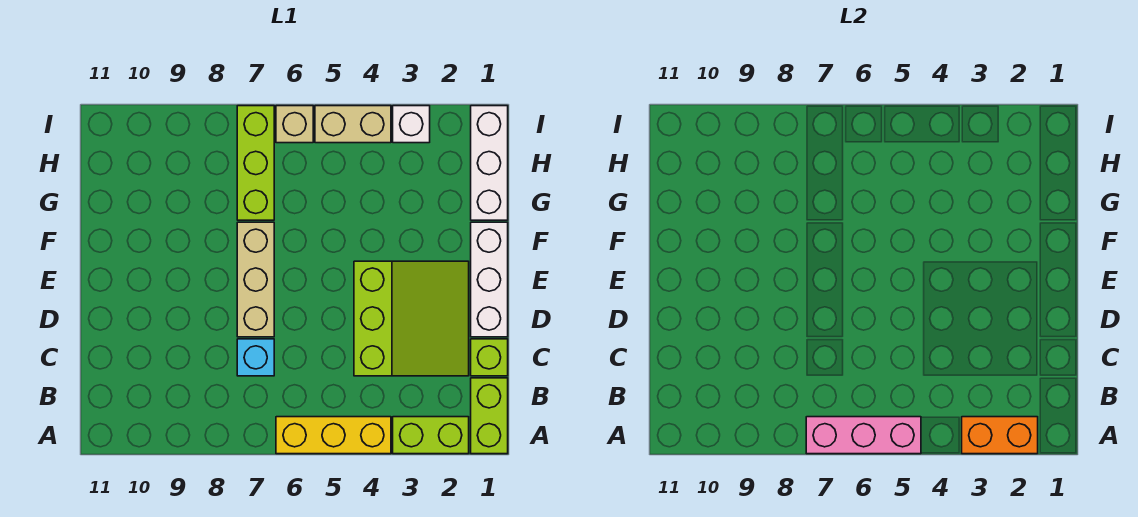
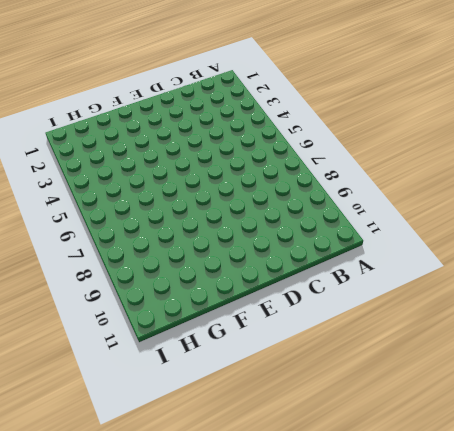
none -> lime brick A1:B1 level 1
none -> lime brick A2:A3 level 1
none -> yellow brick A4:A6 level 1

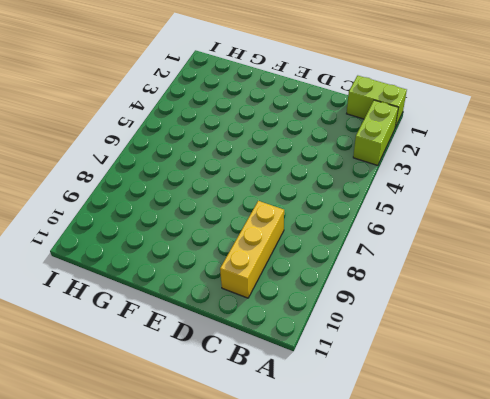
yellow brick C8:C10 level 1 -> yellow brick A4:A6 level 1
none -> lime brick C1 level 1
none -> lime slope C2:E4 level 1 top 4
none -> cyan brick C7 level 1

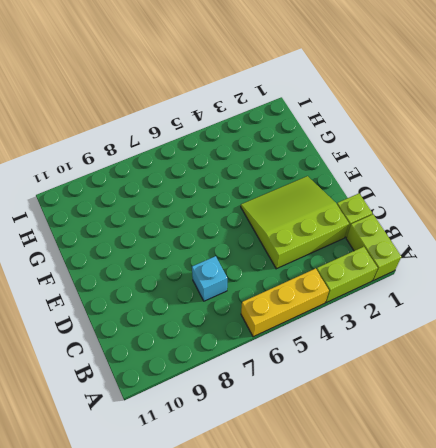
lime slope C2:E4 level 1 top C -> lime slope C2:E4 level 1 top 4
none -> white brick D1:F1 level 1
none -> tan brick D7:F7 level 1
none -> white brick G1:I1 level 1

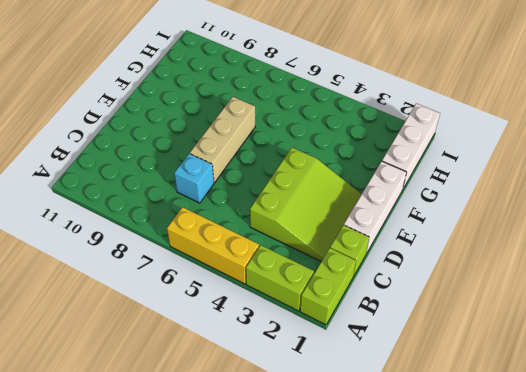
none -> lime brick G7:I7 level 1
none -> white brick I3 level 1
none -> tan brick I4:I5 level 1

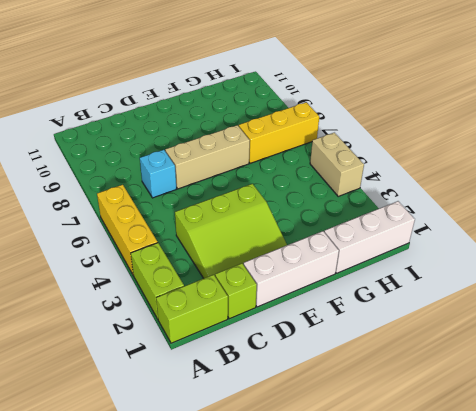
yellow brick G7:I7 level 1 -> lime brick G7:I7 level 1
none -> white brick I3 level 1
none -> tan brick I6 level 1
none -> orange brick A2:A3 level 2

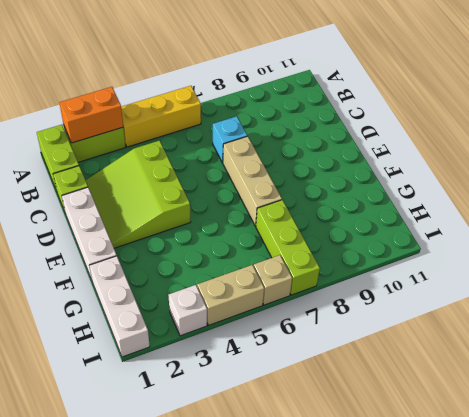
none -> pink brick A5:A7 level 2

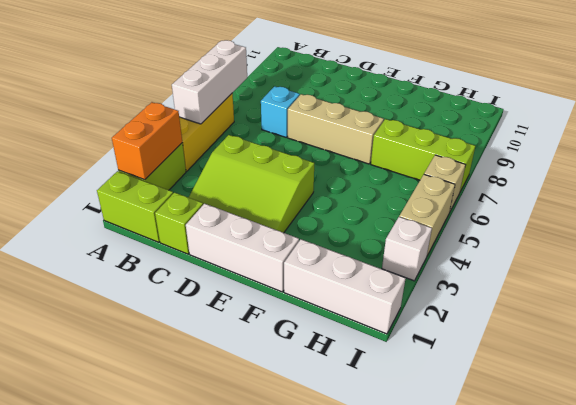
white brick A5:A7 level 2 -> pink brick A5:A7 level 2

